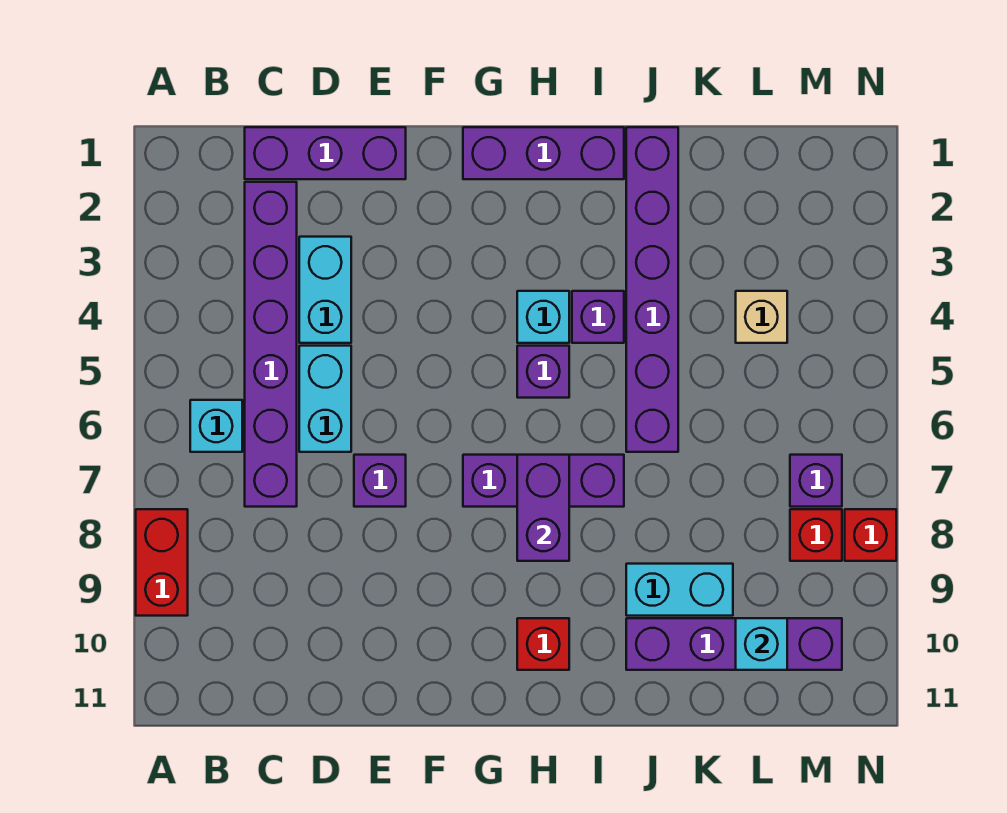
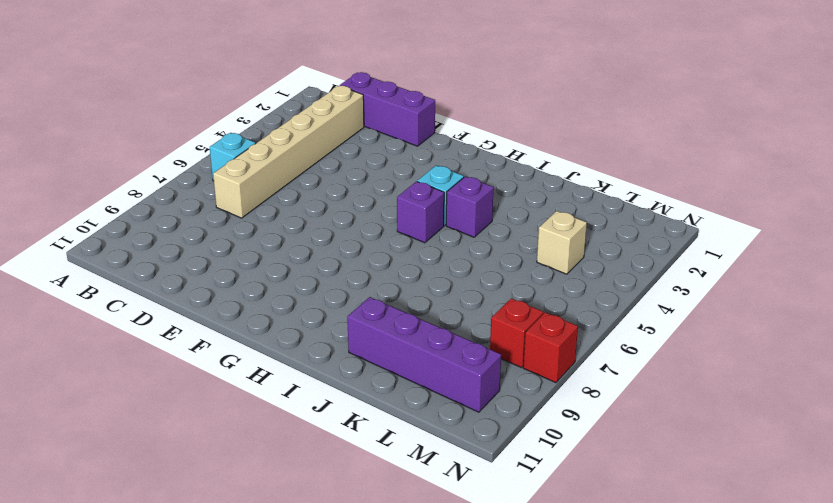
tan brick C2:C7 level 1 -> purple brick C2:C7 level 1
none -> red brick A8:A9 level 1
none -> cyan brick D3:D4 level 1
none -> cyan brick D5:D6 level 1

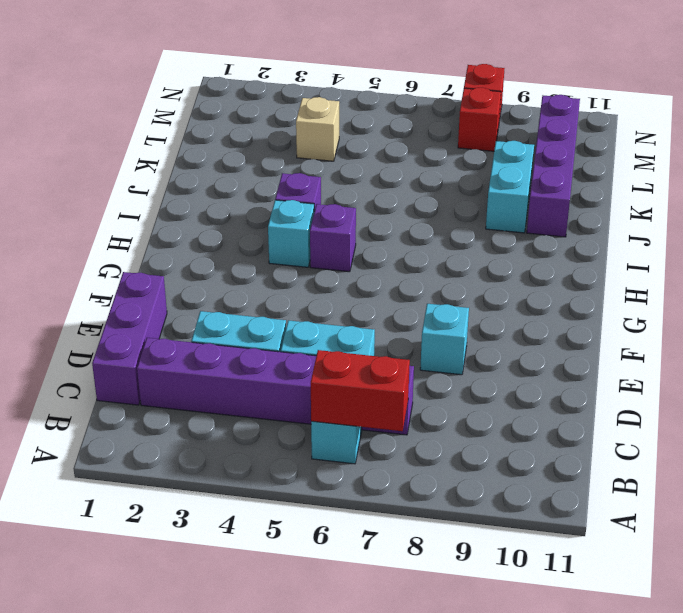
red brick B6:B7 level 2 -> red brick A8:A9 level 1
cyan brick E8 level 1 -> cyan brick L10 level 2
none -> purple brick E7 level 1
none -> purple brick G1:I1 level 1
none -> purple brick G7:I7 level 1

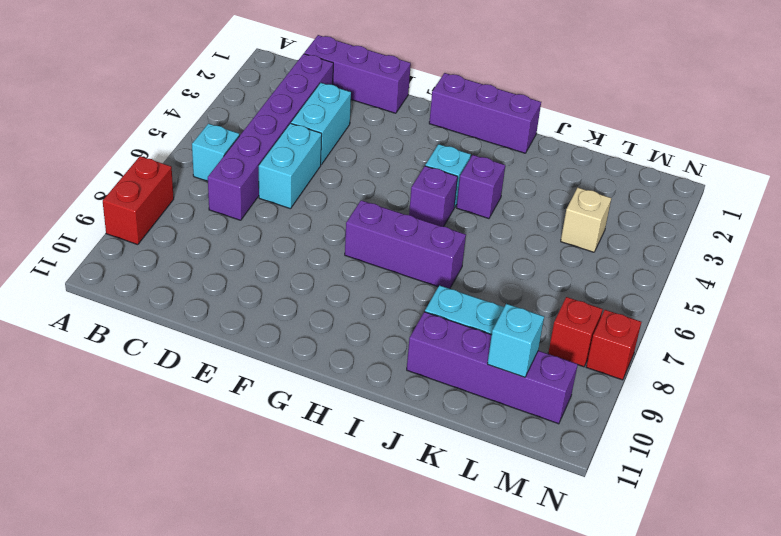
none -> purple brick E7 level 1
none -> red brick H10 level 1
none -> purple brick J1:J6 level 1

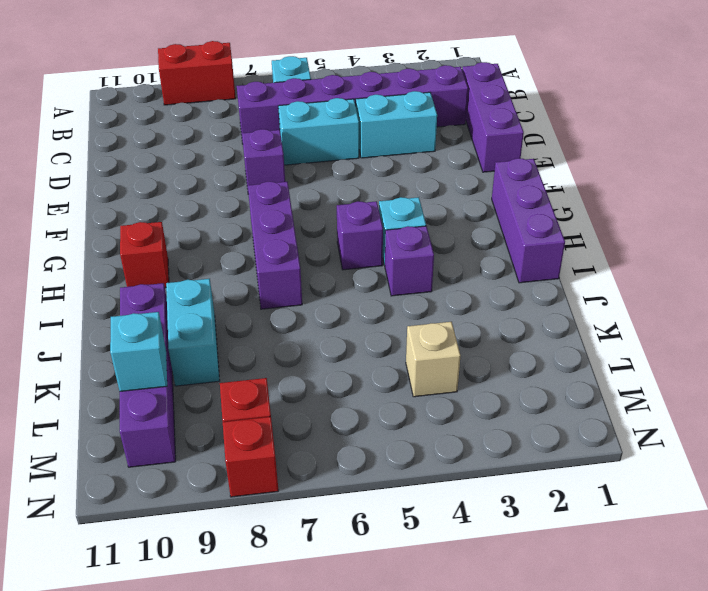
none -> purple brick J1:J6 level 1
none -> purple brick M7 level 1
none -> purple brick H7:H8 level 2

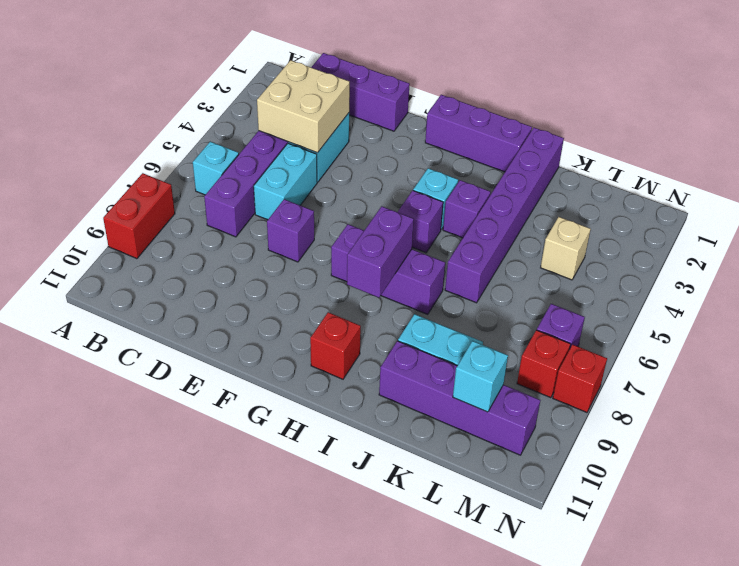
tan brick C3:D4 level 2 -> none

